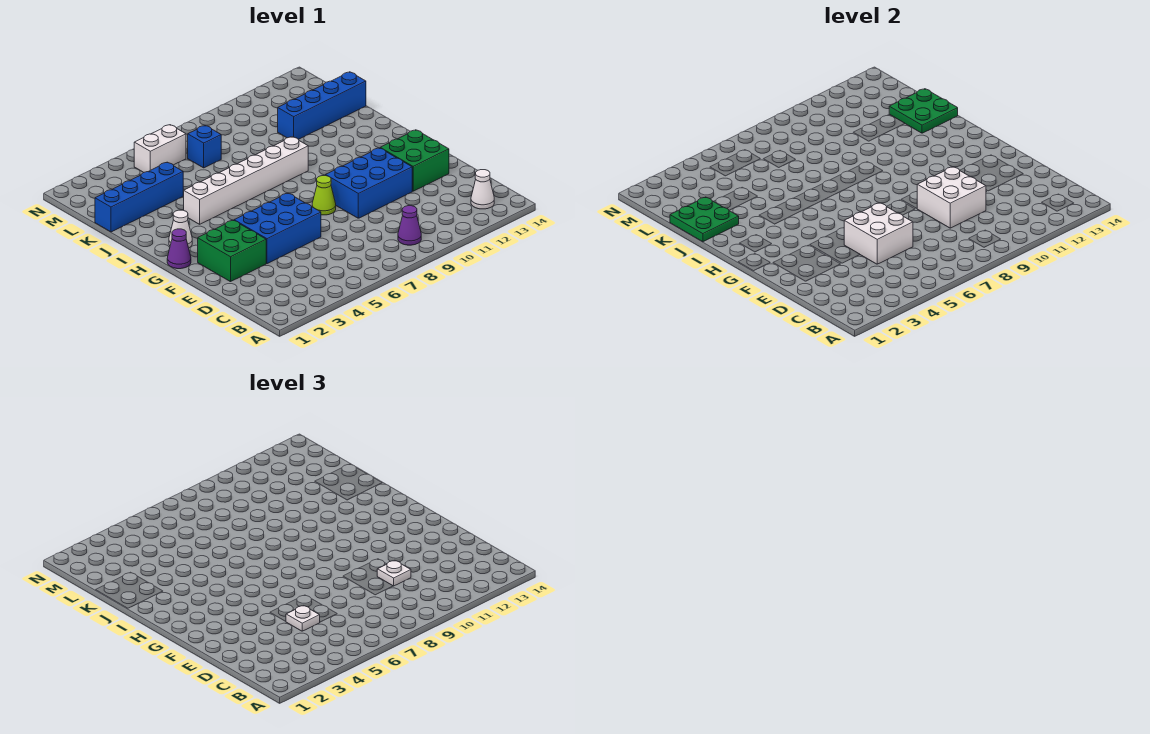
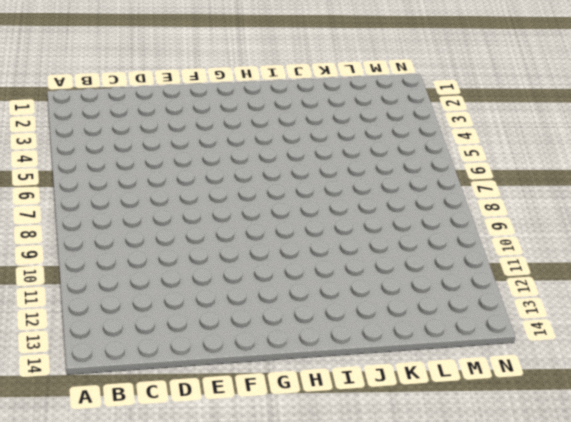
none -> purple cone B9 level 1
none -> white cone B13 level 1
none -> green brick E2:F3 level 1

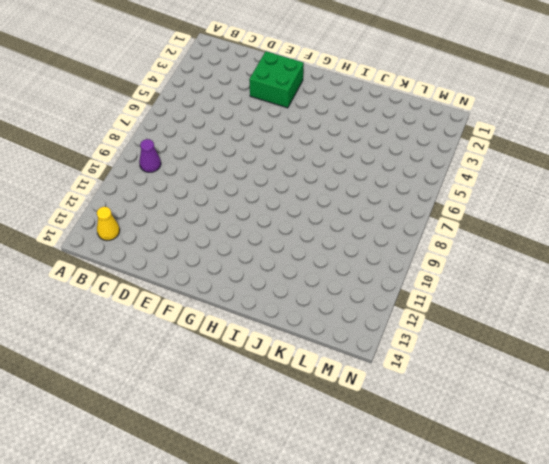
yellow cone B13 level 1 -> white cone B13 level 1
none -> blue brick E4:F6 level 1
none -> blue brick E9:F11 level 1
none -> green brick E12:F13 level 1

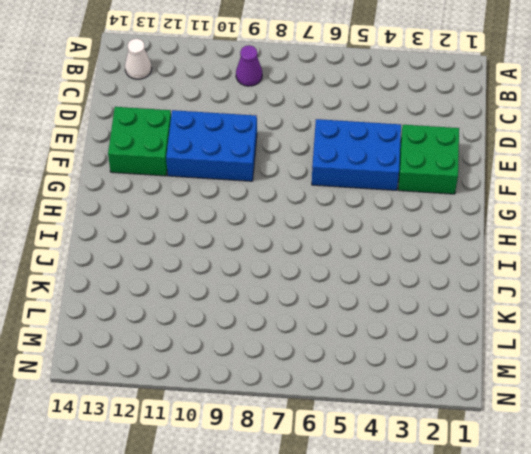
none -> lime cone F8 level 1
none -> purple cone G1 level 1
none -> white cone H2 level 1

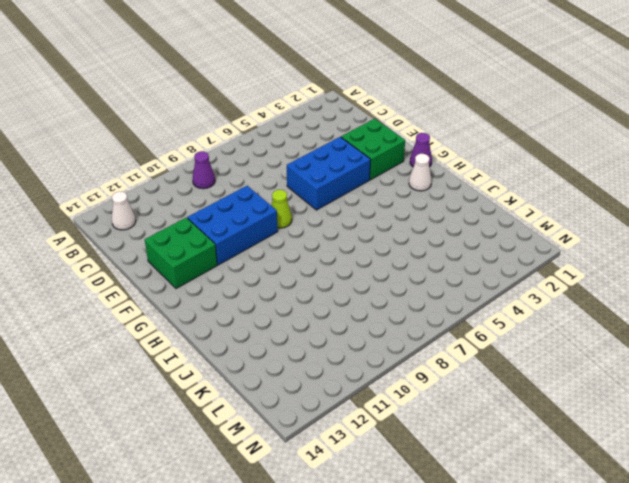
none -> white brick I4:I9 level 1
none -> blue brick K1:K4 level 1
none -> blue brick K11:K14 level 1

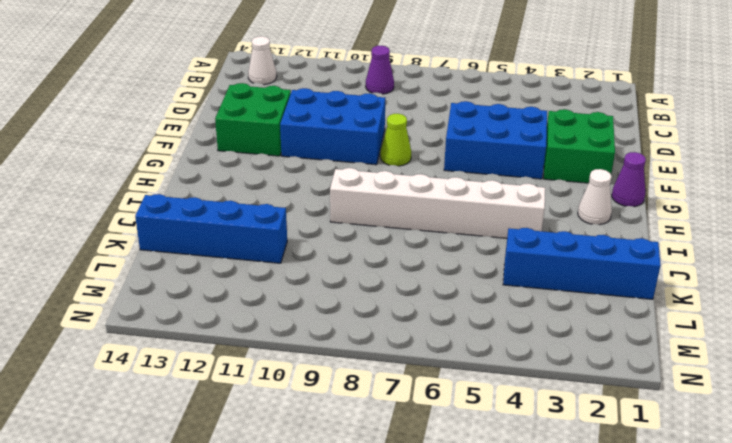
none -> blue brick L7 level 1
none -> white brick M5:M6 level 1
none -> white brick D5:E6 level 2

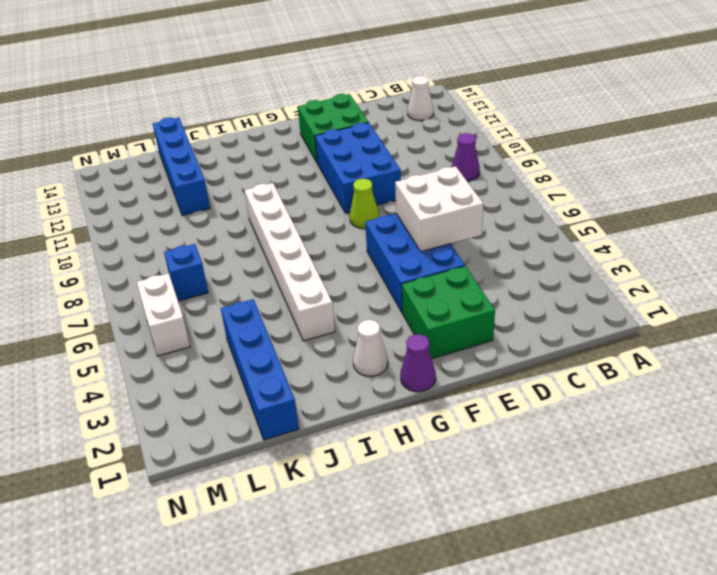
none -> white brick D9:E10 level 2
none -> green plate J1:K2 level 2
none -> green plate J13:K14 level 2

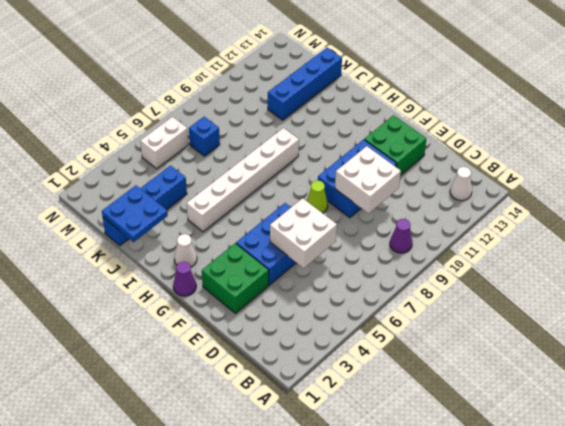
blue plate J1:K2 level 2 -> green plate J1:K2 level 2
none -> green plate J13:K14 level 2
none -> white plate D5 level 3
none -> white plate D10 level 3

